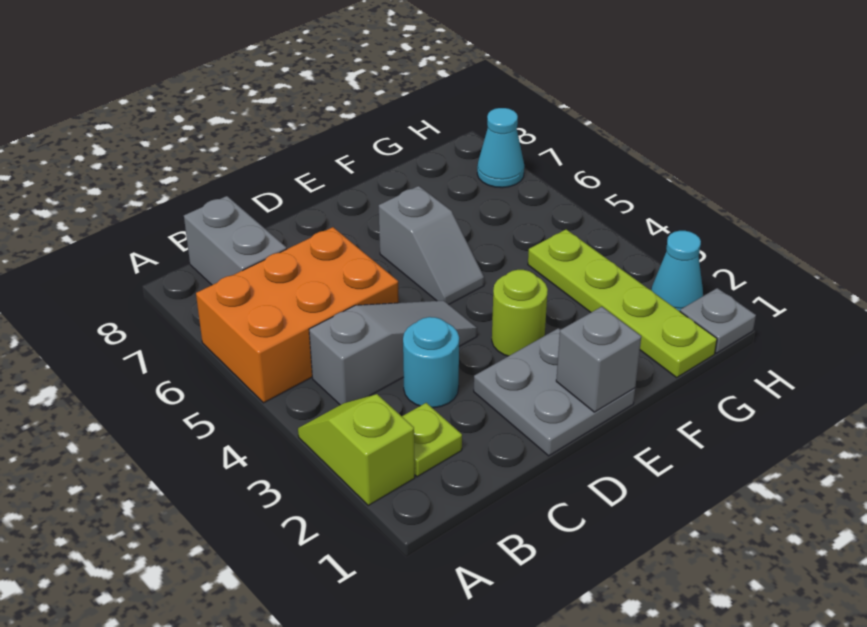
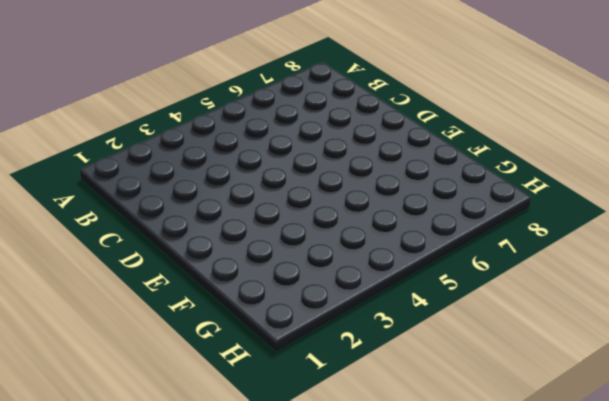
none -> lime slope A2:A3 level 1 top 2
none -> orange brick A5:C6 level 1
none -> lime plate B2 level 1

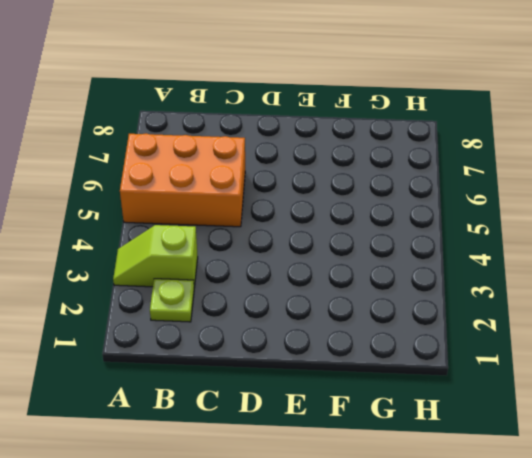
lime slope A3:B3 level 1 top B -> lime slope A2:A3 level 1 top 2
none -> grey slope B4:D4 level 1 top B
none -> grey brick B7:B8 level 1
none -> cyan round brick C3 level 1

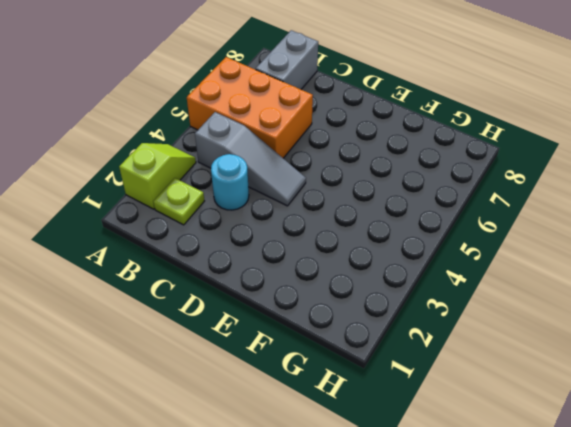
none -> grey plate D1:E2 level 1
none -> lime round brick E3 level 1
none -> grey slope E5:E6 level 1 top 6

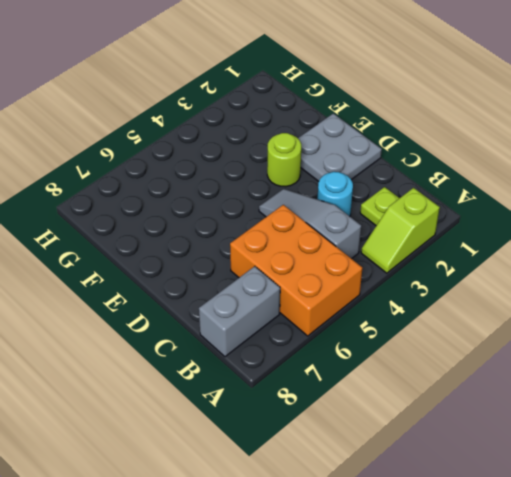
none -> grey slope E5:E6 level 1 top 6
none -> lime plate G1:G4 level 1
none -> grey plate H1 level 1

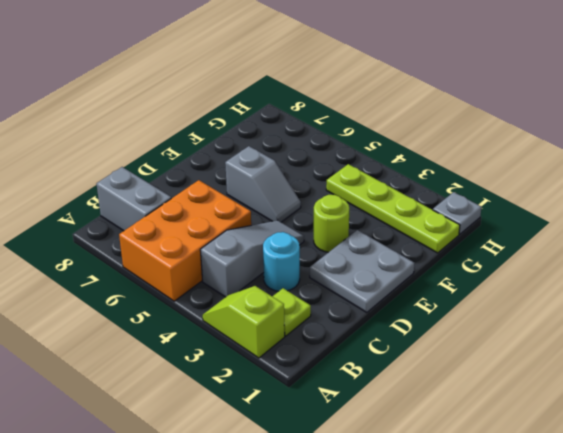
none -> cyan cone H2 level 1
none -> cyan cone H7 level 1
none -> grey brick E1 level 2

